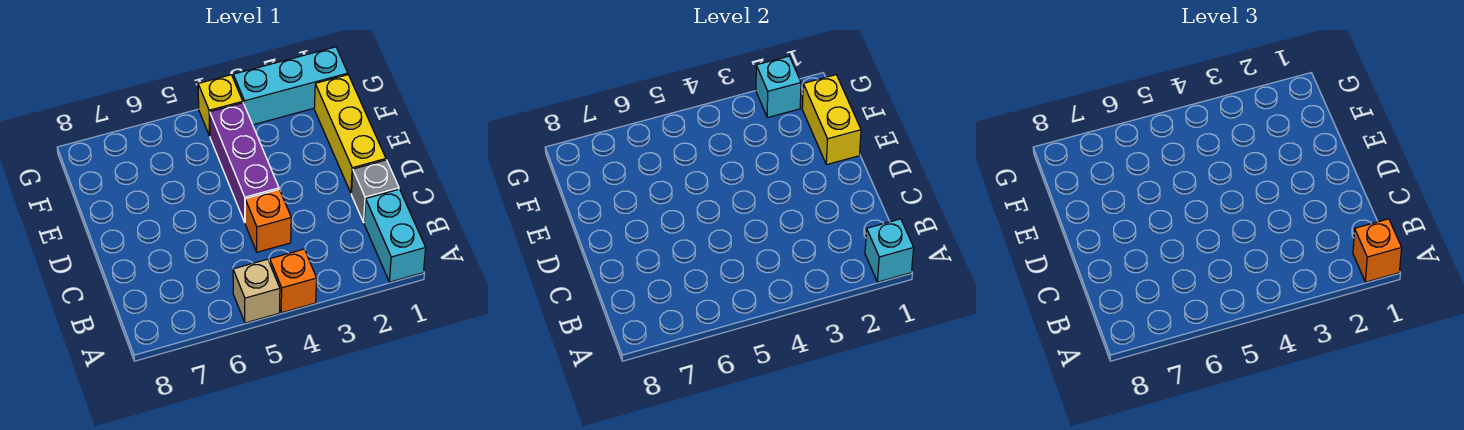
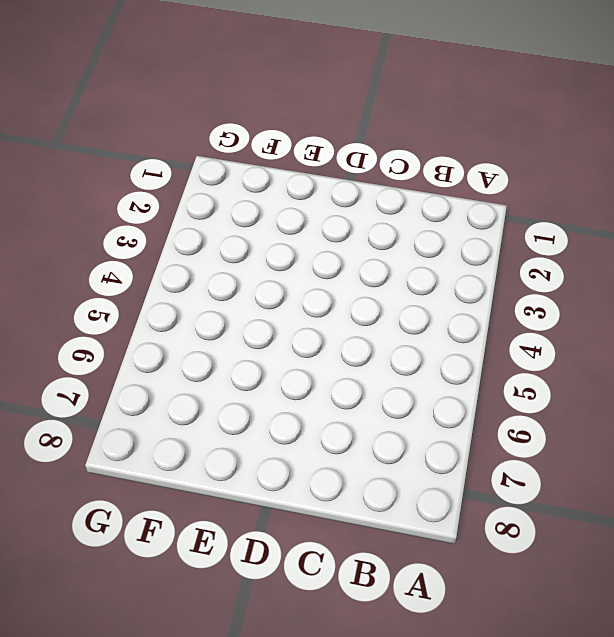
none -> cyan brick A1:B1 level 1
none -> orange brick A4 level 1
none -> tan brick A5 level 1

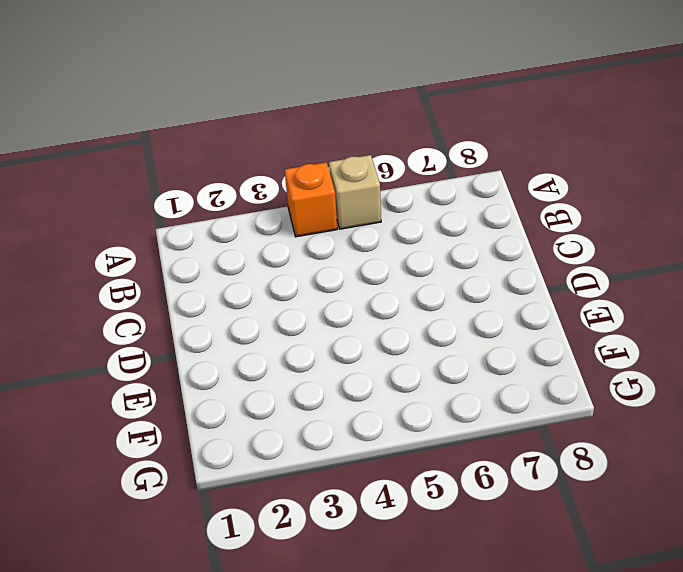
none -> cyan brick A1:B1 level 1
none -> grey brick C1 level 1
none -> orange brick C4 level 1

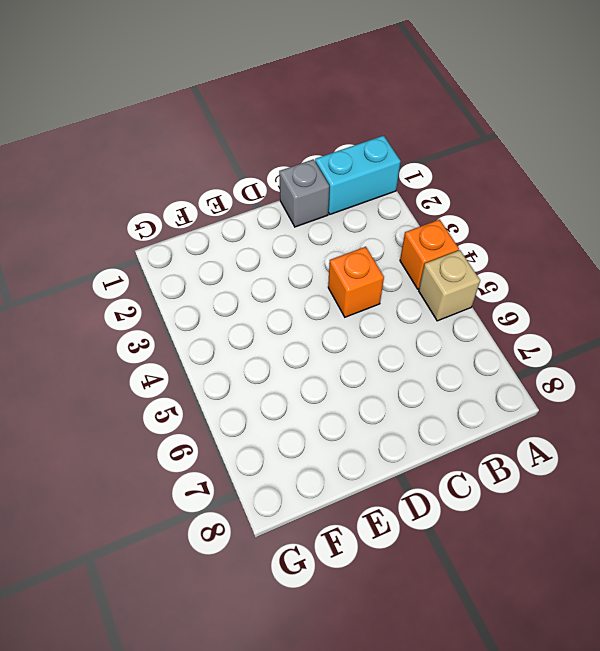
none -> yellow brick D1:F1 level 1
none -> purple brick D4:F4 level 1
none -> cyan brick G1:G3 level 1

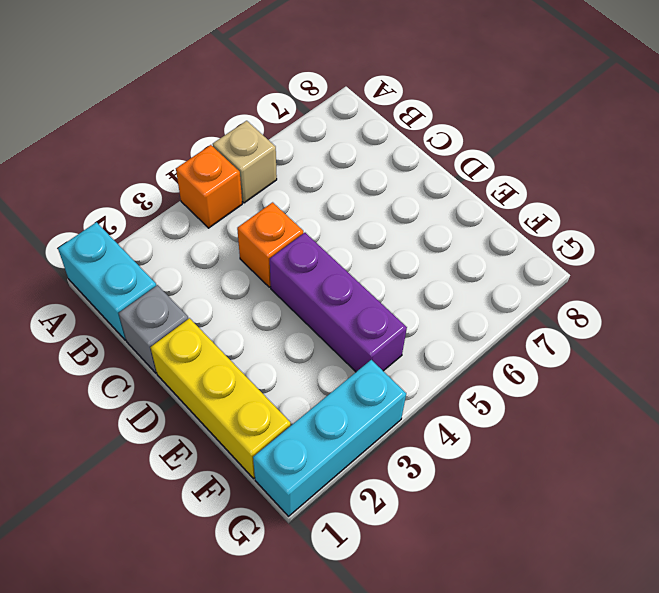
none -> yellow brick G4 level 1
none -> cyan brick A1 level 2
none -> yellow brick E1:F1 level 2

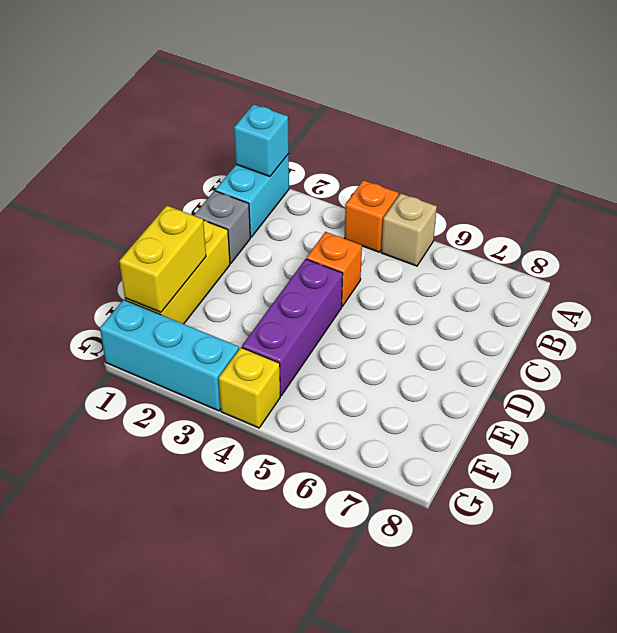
none -> cyan brick G2 level 2
none -> orange brick A1 level 3

